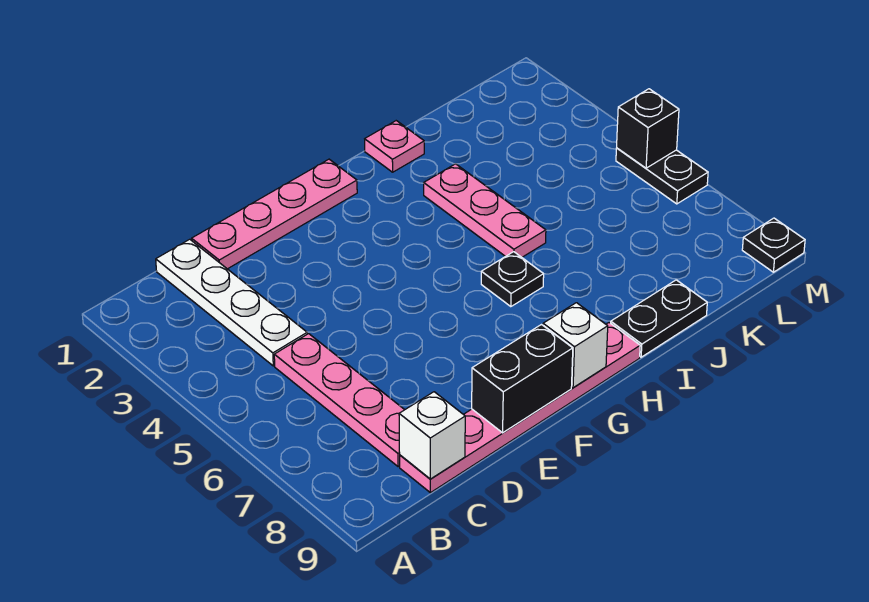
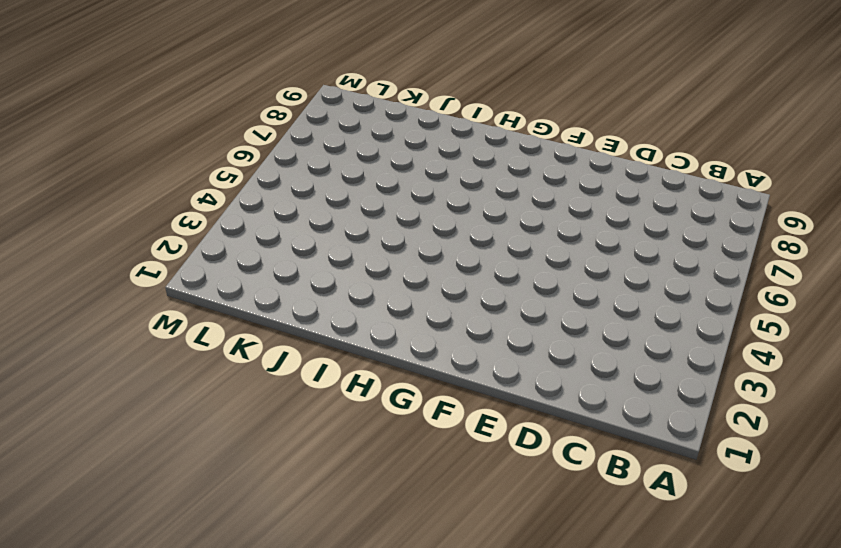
none -> white plate C1:C4 level 1
none -> pink plate C5:C8 level 1
none -> pink plate C9:H9 level 1

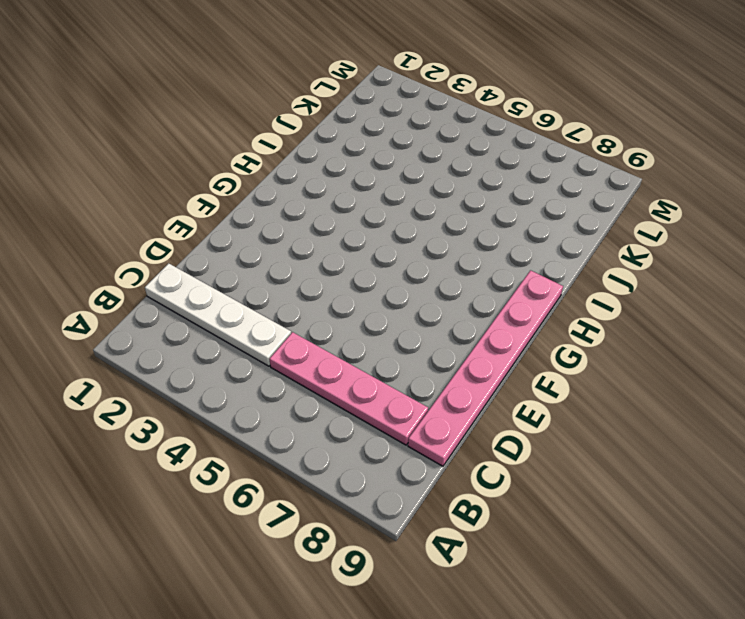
none -> pink plate D1:G1 level 1
none -> black plate H6 level 1
none -> pink plate I1 level 1

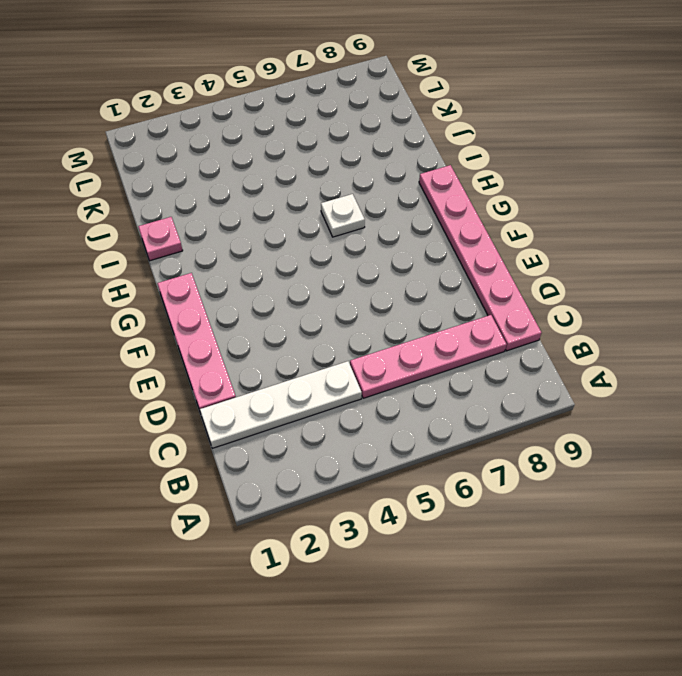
white plate H6 level 1 -> black plate H6 level 1
none -> pink plate I3:I5 level 1
none -> black plate I9:J9 level 1
none -> black plate M5:M6 level 1

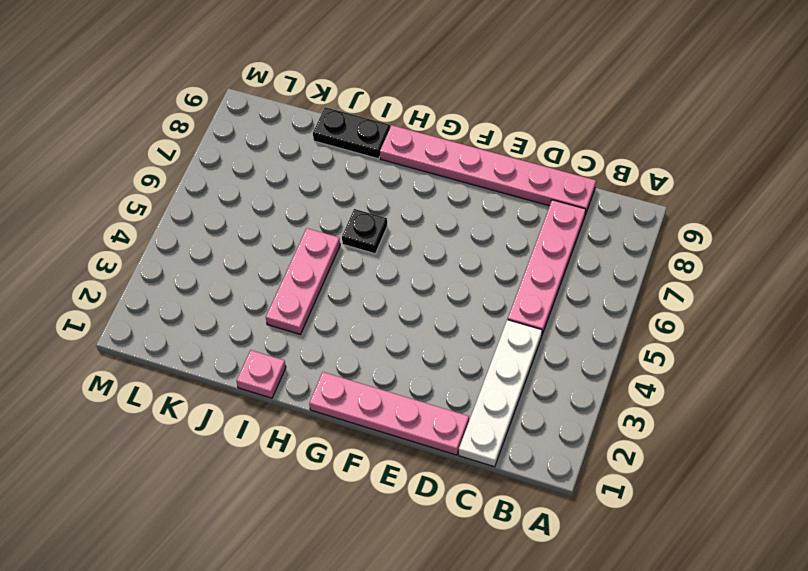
none -> black plate M5:M6 level 1
none -> black plate M9 level 1
none -> white brick C9 level 2

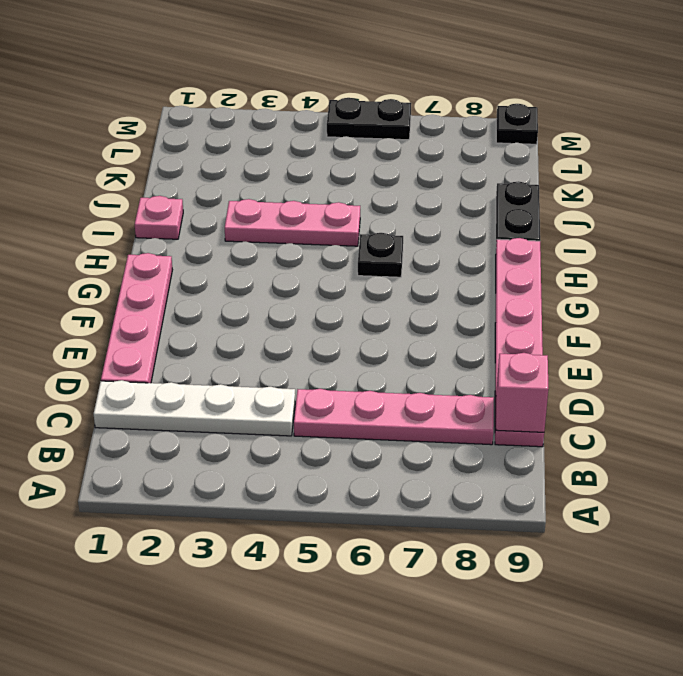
pink brick C9 level 2 -> white brick C9 level 2
none -> black brick E9:F9 level 2
none -> white brick G9 level 2
none -> black brick M5 level 2

